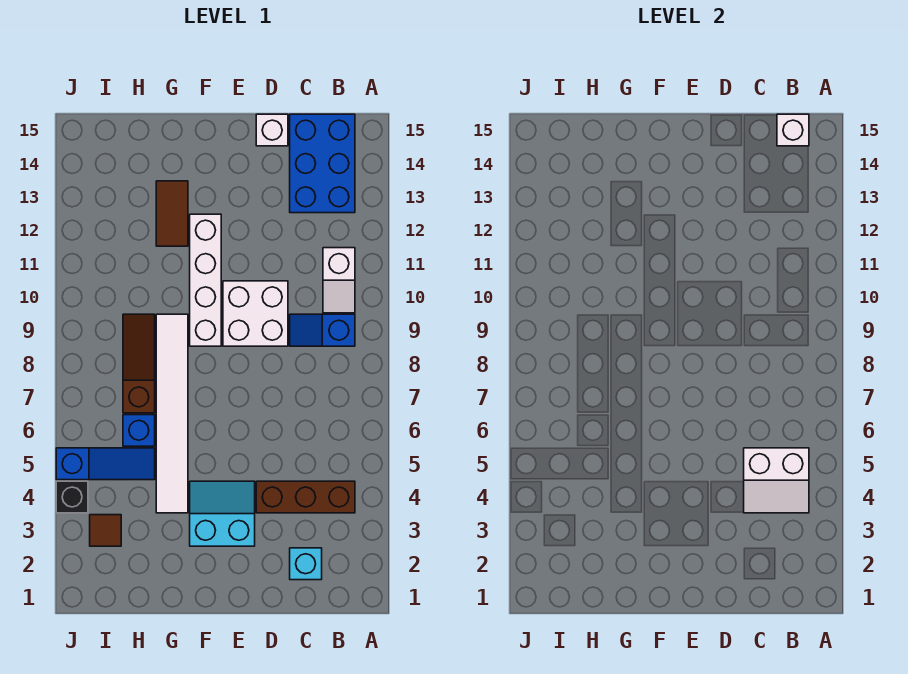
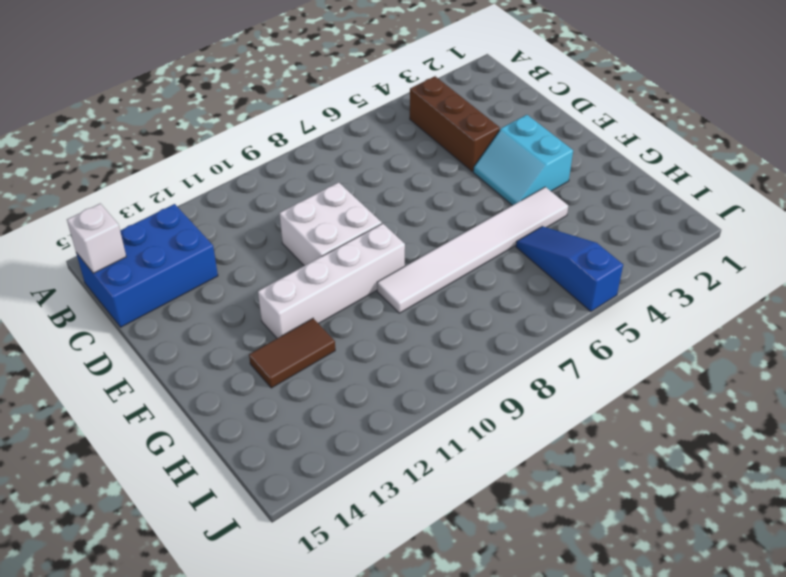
none -> blue slope B9:C9 level 1 top B
none -> white slope B10:B11 level 1 top 11
none -> cyan brick C2 level 1

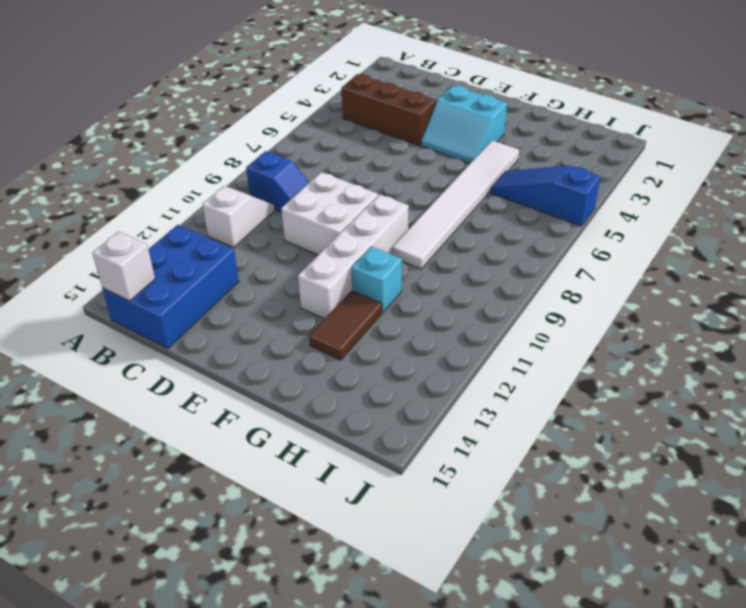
cyan brick G11 level 1 -> cyan brick C2 level 1
none -> white brick D15 level 1
none -> blue brick H6 level 1
none -> brown slope H7:H9 level 1 top 7

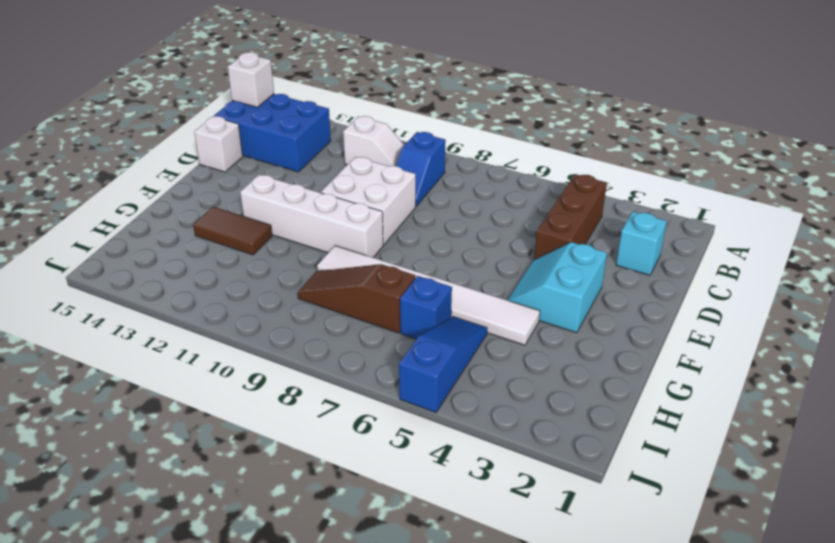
none -> brown tile I3 level 1
none -> black brick J4 level 1
none -> white slope B4:C5 level 2 top 5

